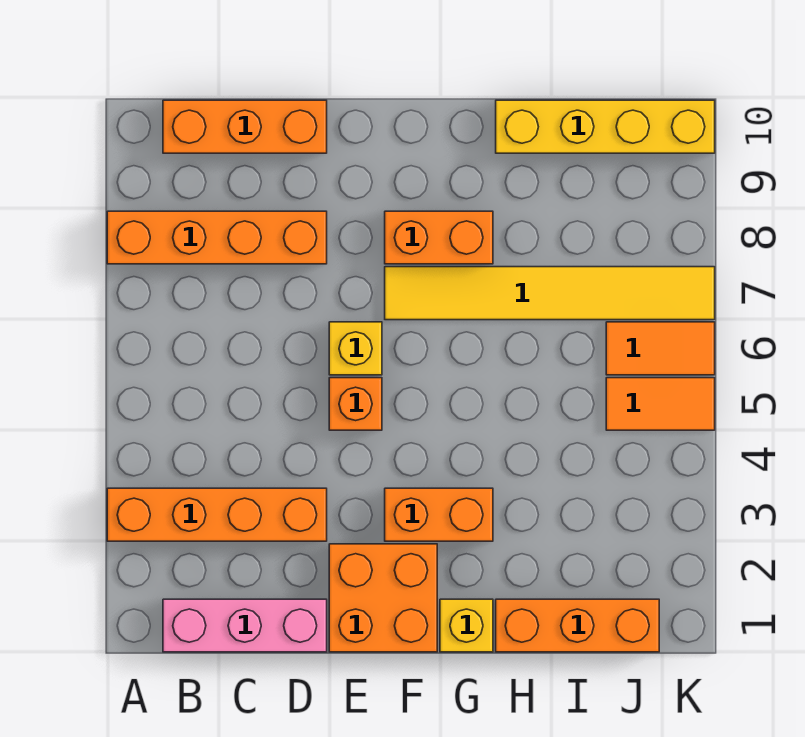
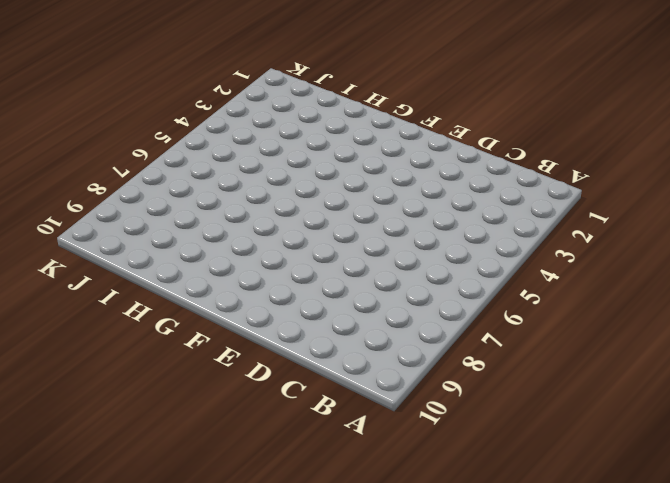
none -> orange brick A3:D3 level 1
none -> orange brick A8:D8 level 1
none -> pink brick B1:D1 level 1

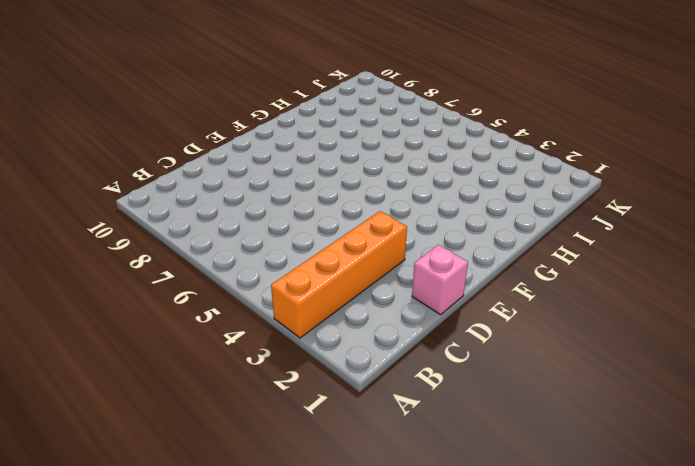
pink brick D1 level 1 -> pink brick B1:D1 level 1
none -> orange brick A8:D8 level 1
none -> orange brick B10:D10 level 1
none -> orange brick E1:F2 level 1

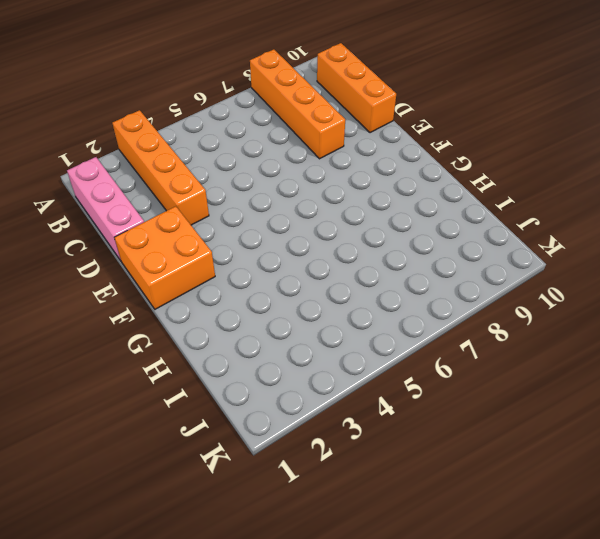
none -> orange brick E5 level 1
none -> yellow brick E6 level 1
none -> orange brick F3:G3 level 1

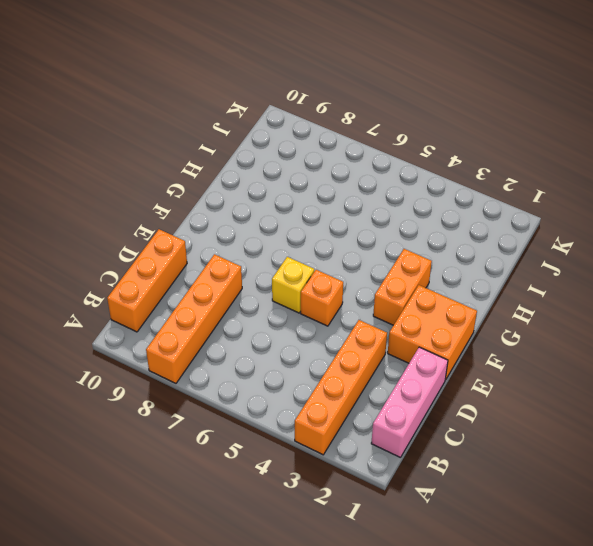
none -> yellow tile F7:K7 level 1
none -> orange brick F8:G8 level 1
none -> yellow brick G1 level 1

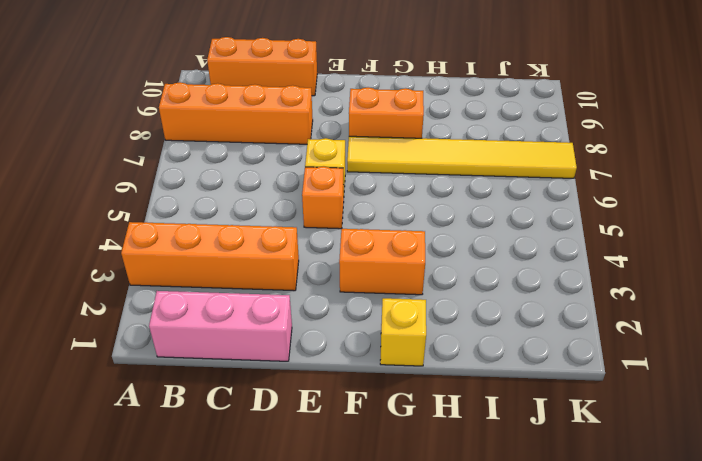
none -> orange brick E1:F2 level 1
none -> orange brick H1:J1 level 1
none -> yellow brick H10:K10 level 1

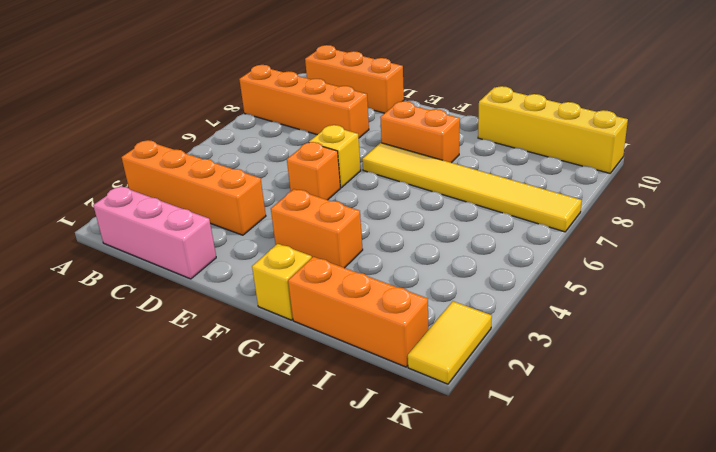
yellow tile K1:K2 level 1 -> none
none -> orange brick E1:F2 level 1
none -> orange tile J5:K5 level 1
none -> orange tile J6:K6 level 1

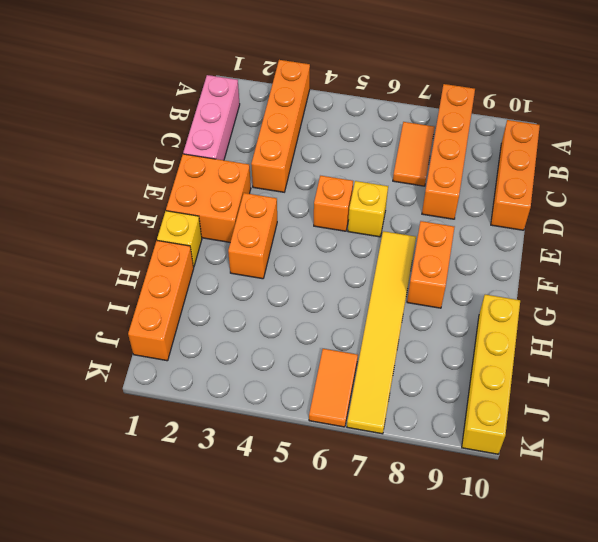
orange tile B7:C7 level 1 -> orange tile J5:K5 level 1

